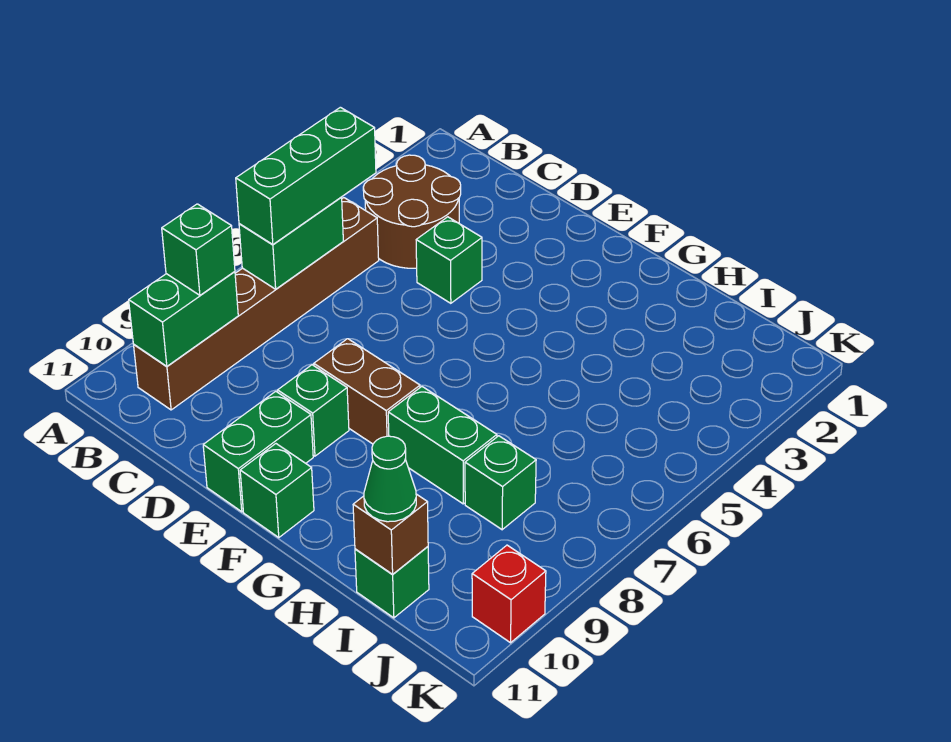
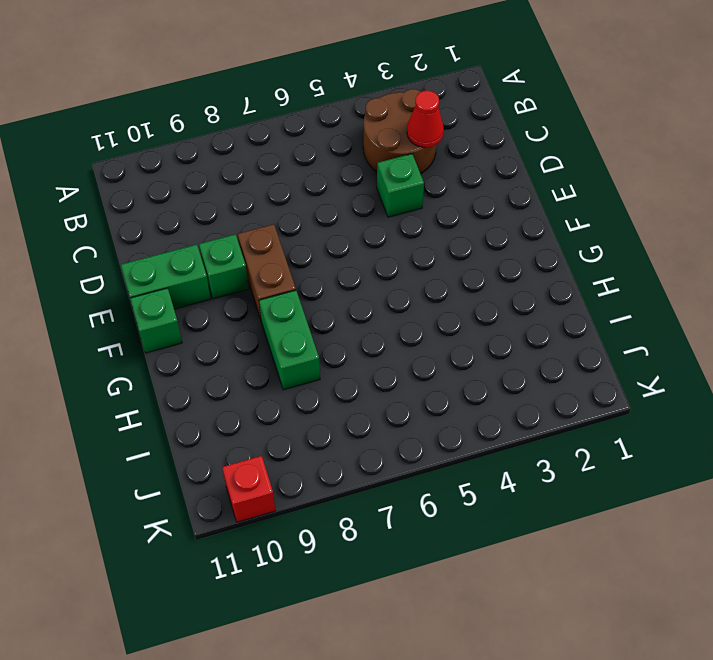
red cone C3 level 2 -> none
none -> brown brick B5:B10 level 1
none -> green brick I8 level 1
none -> green brick I11 level 1

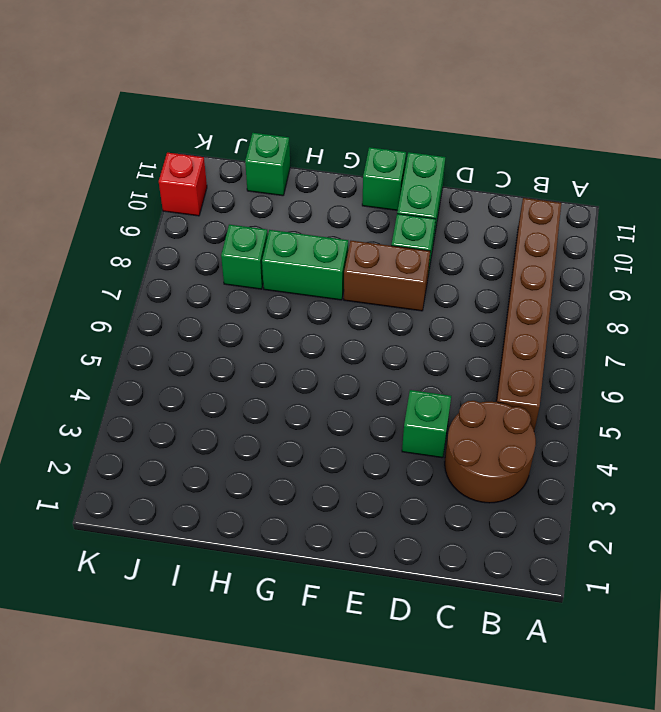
none -> green brick B6:B7 level 2
none -> green brick B9:B10 level 2
none -> brown brick I11 level 2

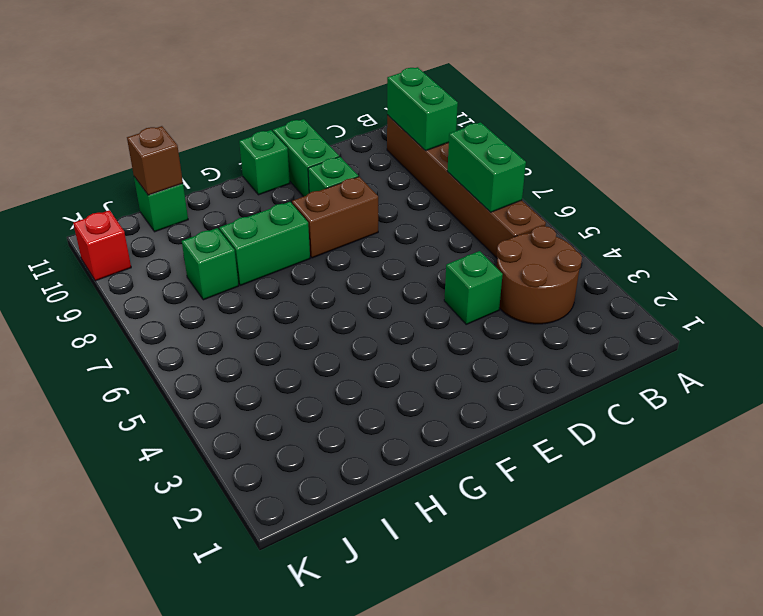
none -> green brick B5:B7 level 3
none -> green brick B9 level 3
none -> green cone I11 level 3

